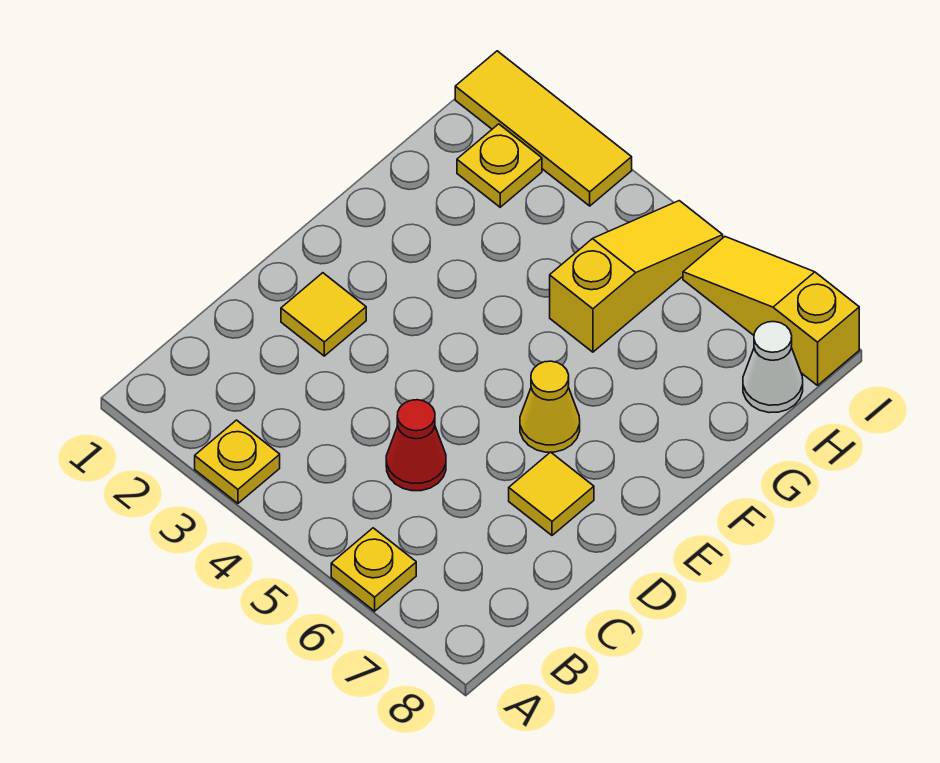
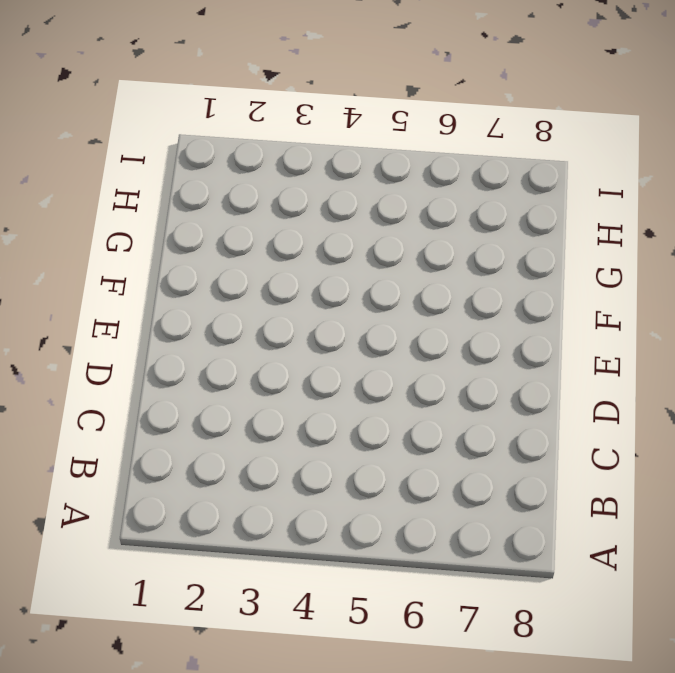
none -> yellow plate A3 level 1
none -> yellow plate A6 level 1

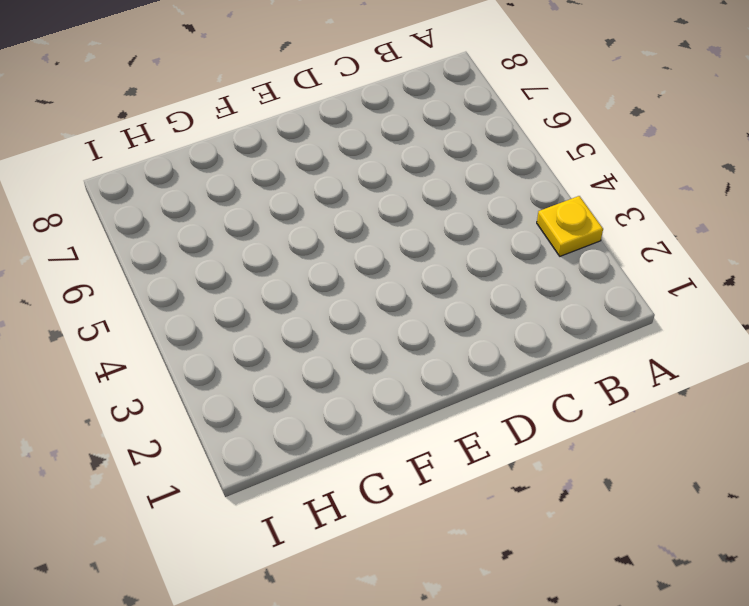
none -> yellow plate A6 level 1
none -> red cone C5 level 1

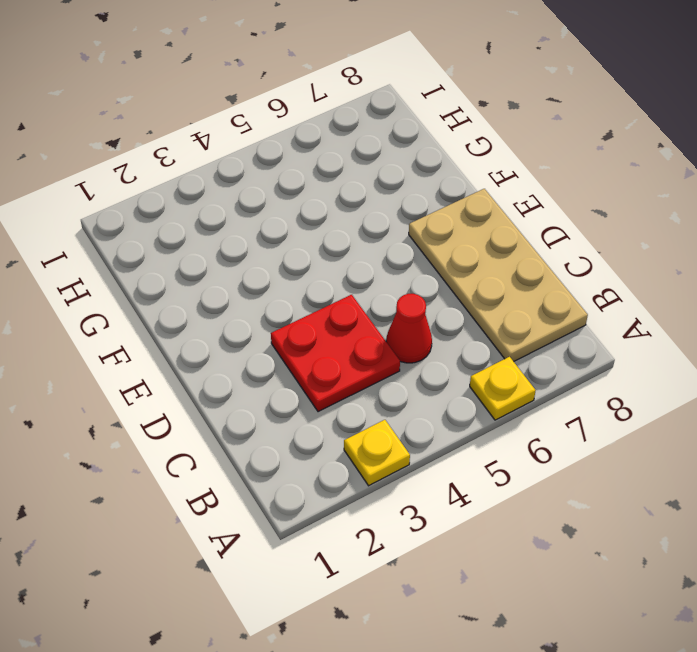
tan plate B7:E8 level 1 -> yellow tile D7 level 1
red plate C3:D4 level 1 -> none
none -> yellow tile D2 level 1
none -> yellow cone E6 level 1

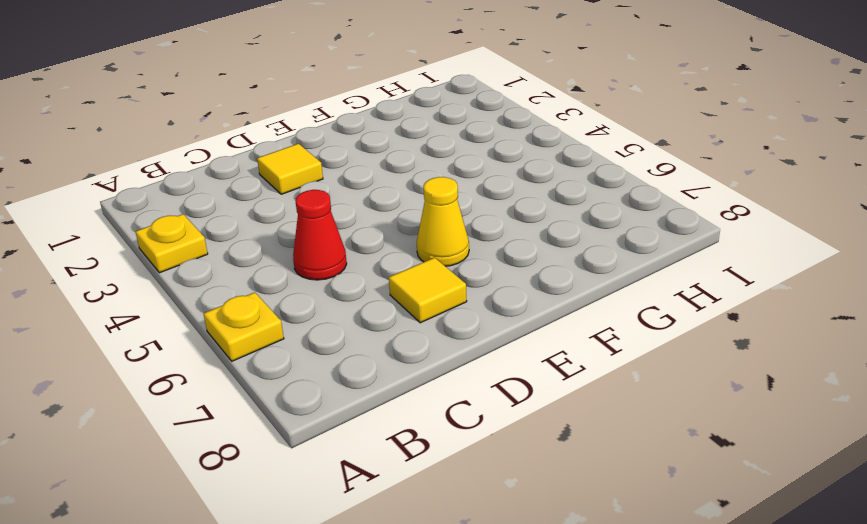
none -> yellow slope G5:I5 level 1 top G
none -> yellow plate H2 level 1

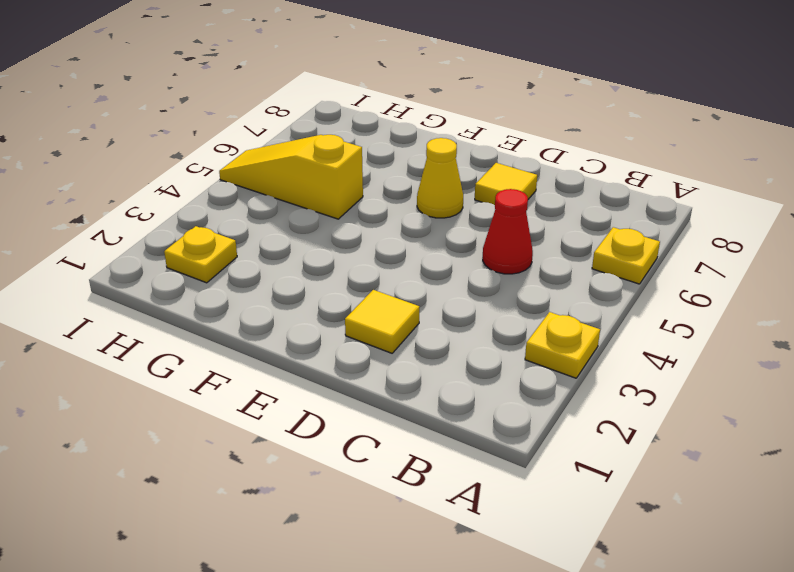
none -> white cone H8 level 1
none -> yellow tile I1:I3 level 1

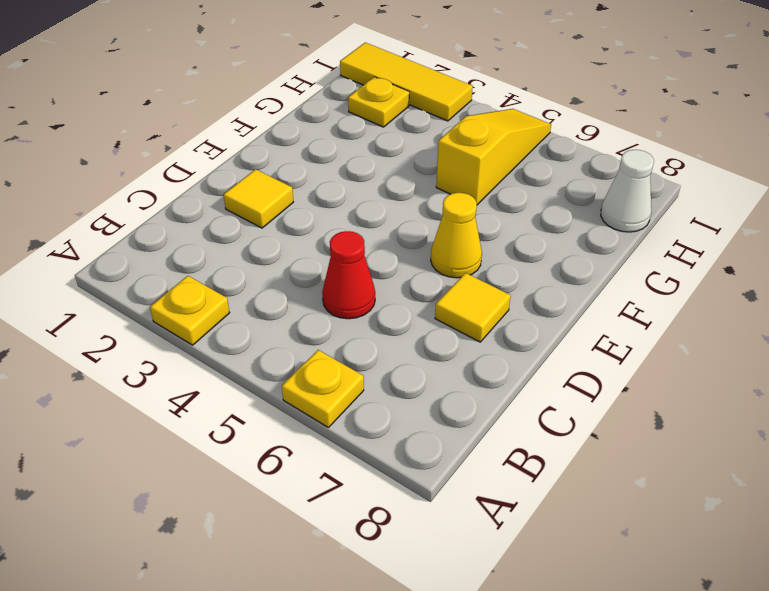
none -> yellow slope I6:I8 level 1 top 8

